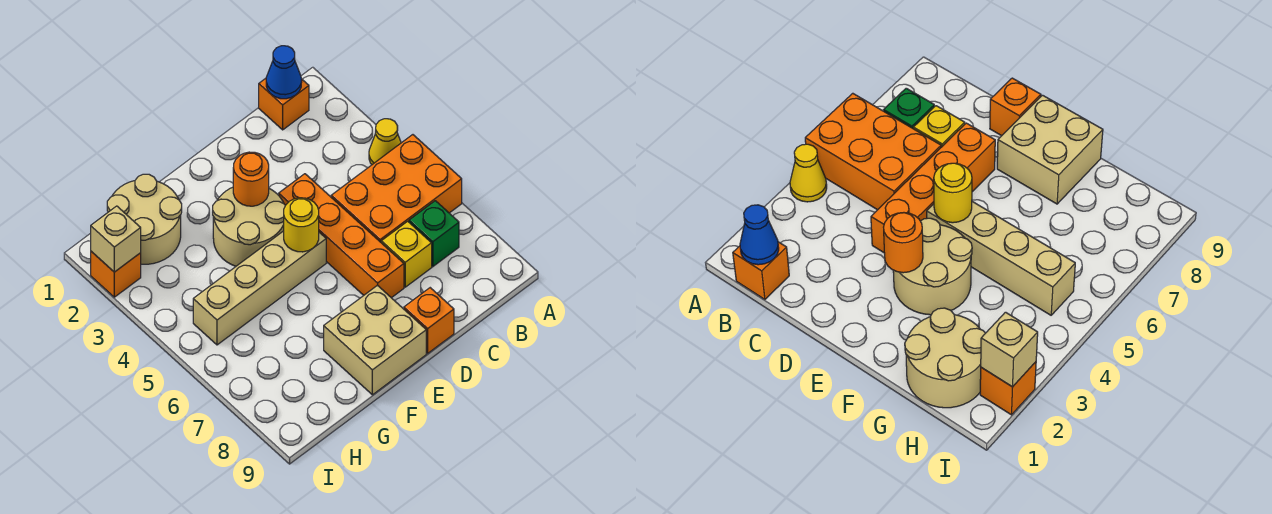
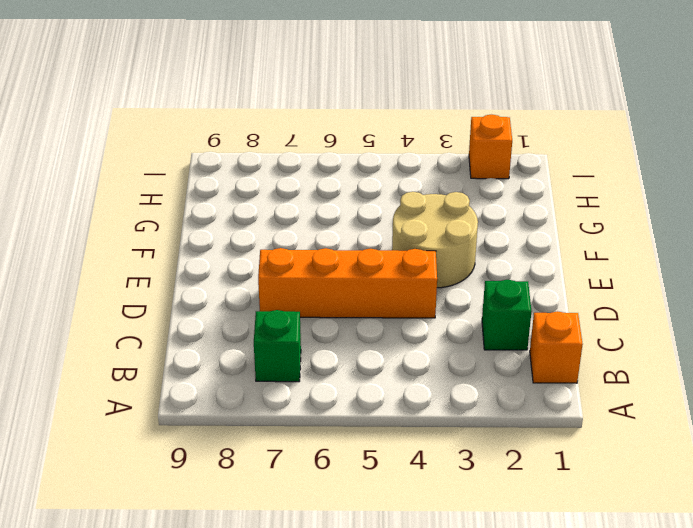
green brick C2 level 1 -> none
none -> yellow cone A4 level 1
none -> orange brick A5:C6 level 1
none -> yellow brick C7 level 1

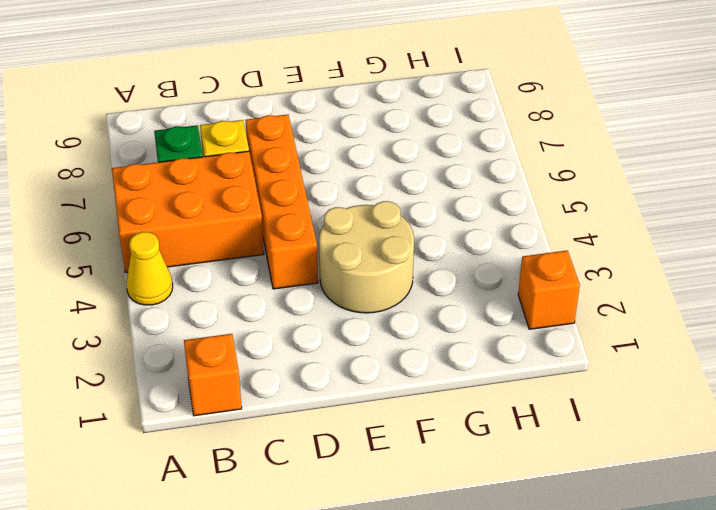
none -> orange brick D9 level 1
none -> tan brick E5:H5 level 1
none -> tan brick E8:F9 level 1

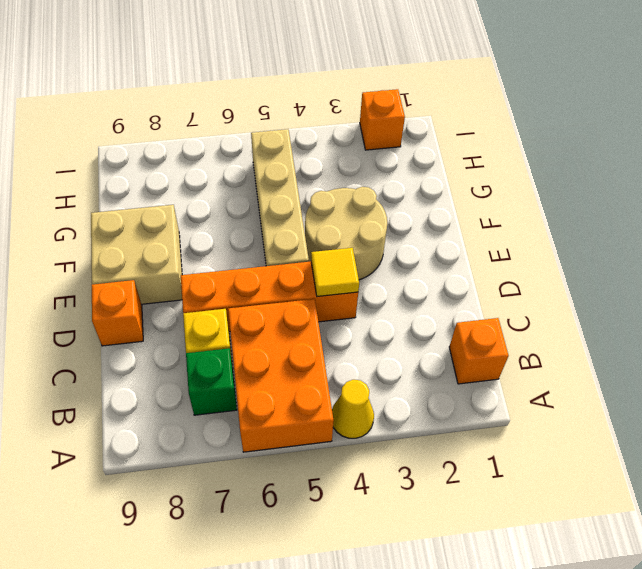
yellow tile D4 level 2 -> none
none -> tan round brick G1:H2 level 1
none -> blue cone B1 level 2
none -> orange round brick E3 level 2

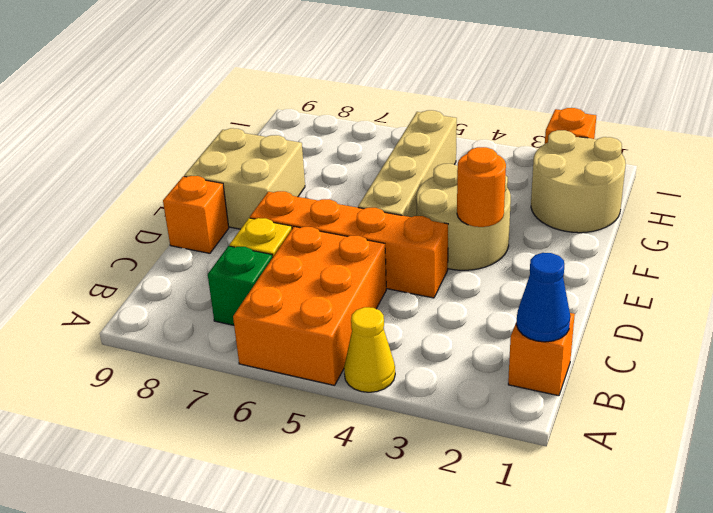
none -> yellow round brick E5 level 2
none -> tan brick I2 level 2

